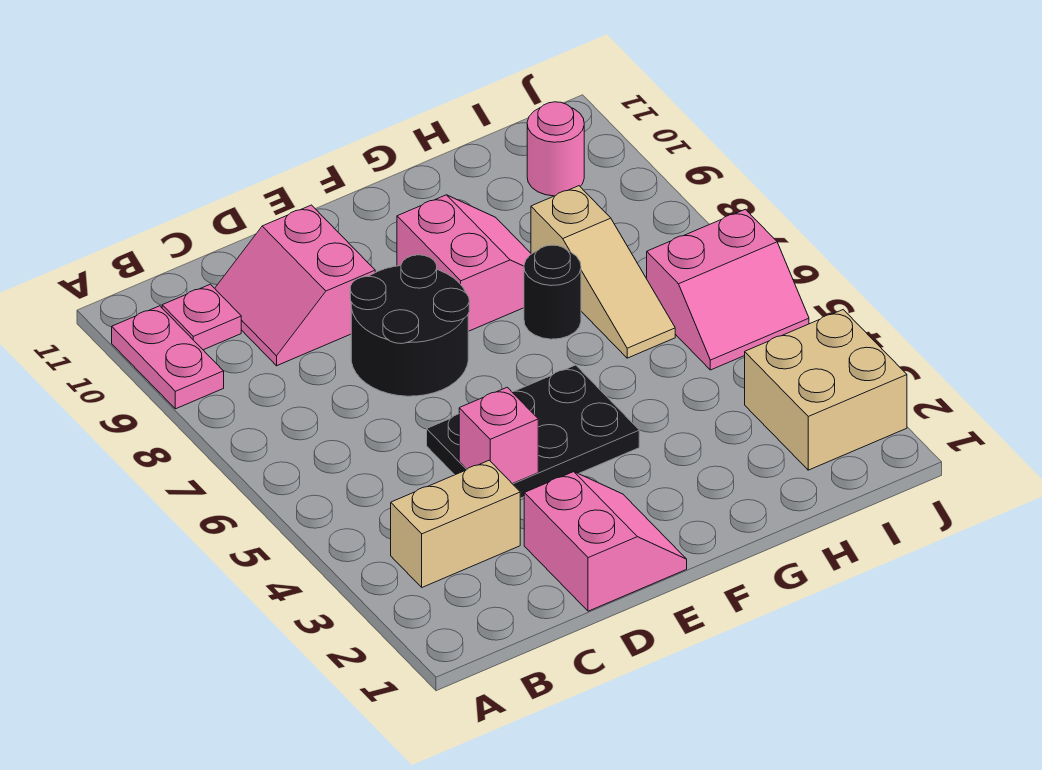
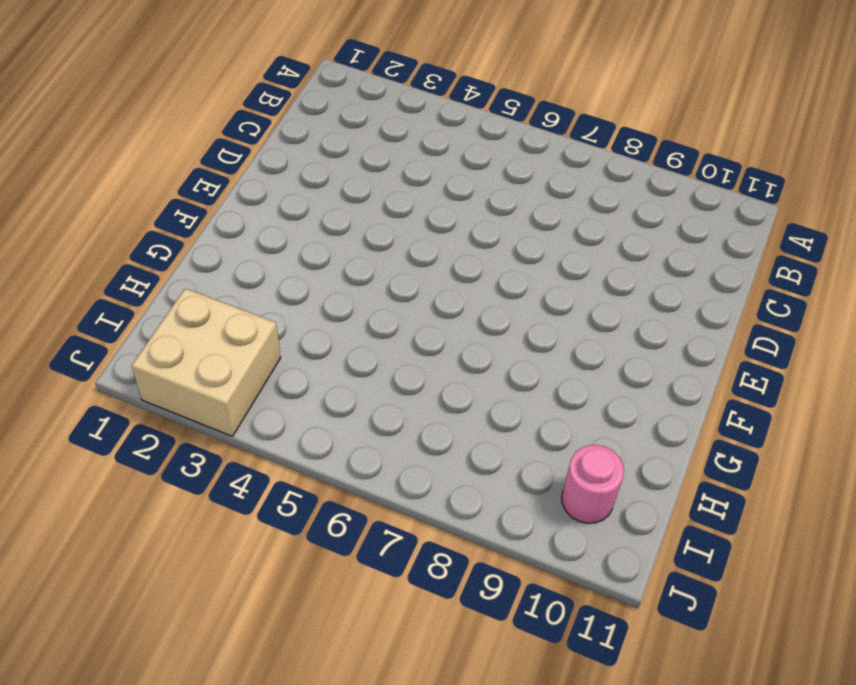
none -> pink plate A9:A10 level 1
none -> tan brick B3:C3 level 1
none -> pink plate B10 level 1

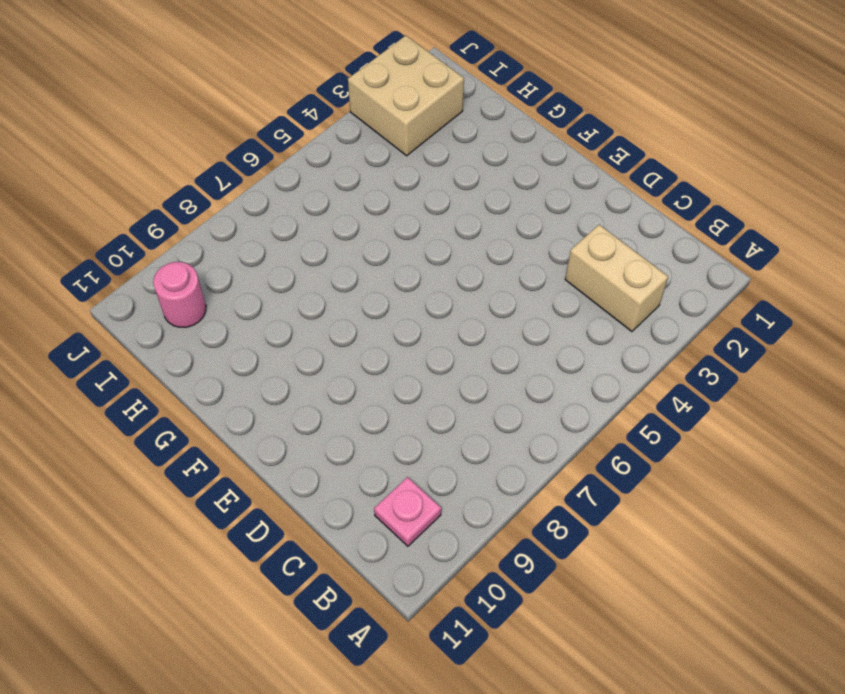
none -> pink plate A9:A10 level 1
none -> pink slope C9:D10 level 1 top D
none -> pink slope D1:E2 level 1 top D

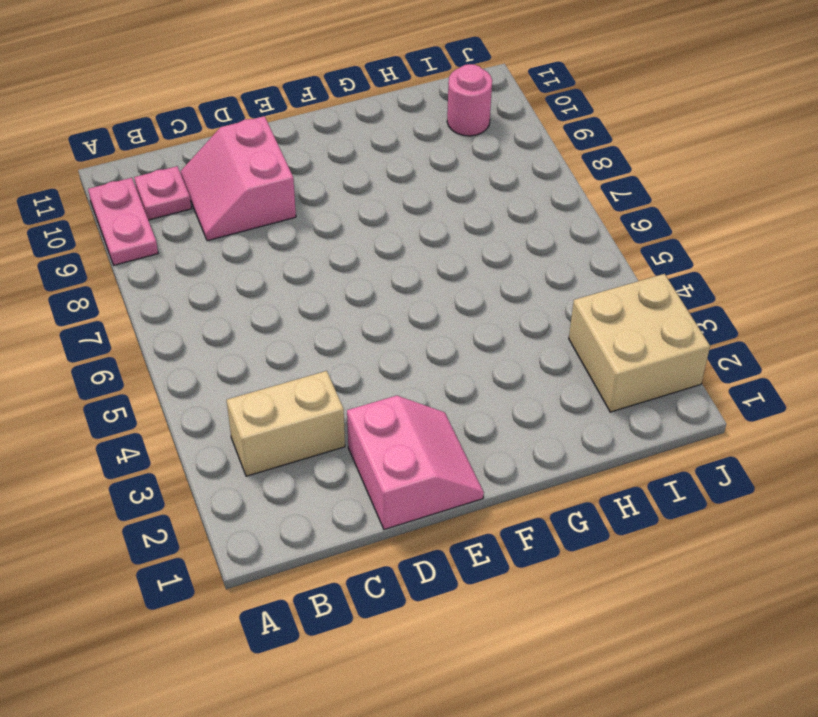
none -> black plate D4:F5 level 1
none -> black round brick D7:E8 level 1
none -> pink slope F8:G9 level 1 top F

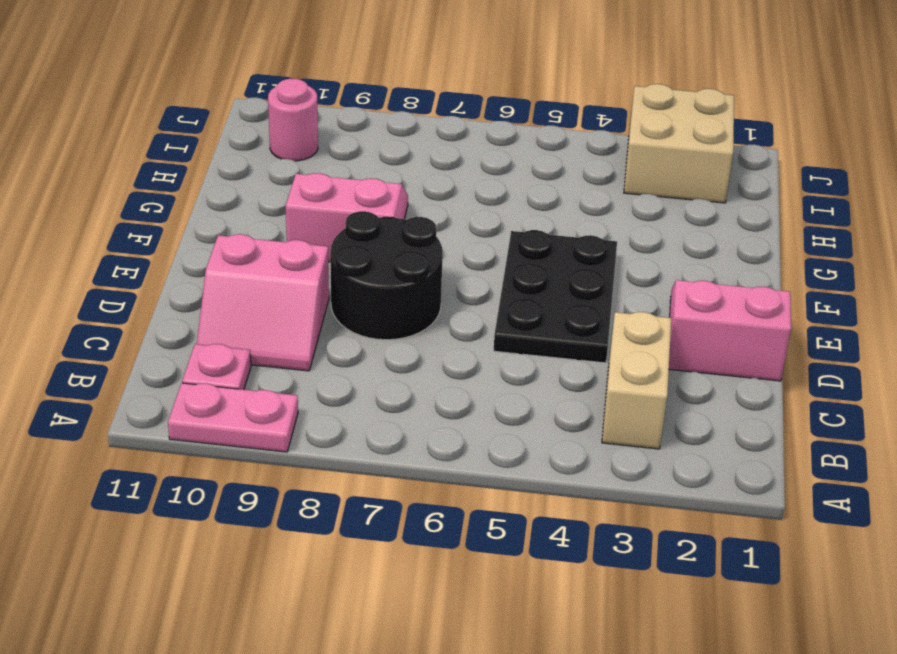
none -> black round brick G7 level 1
none -> tan slope H6:H8 level 1 top 8
none -> pink slope I5:J6 level 1 top 6

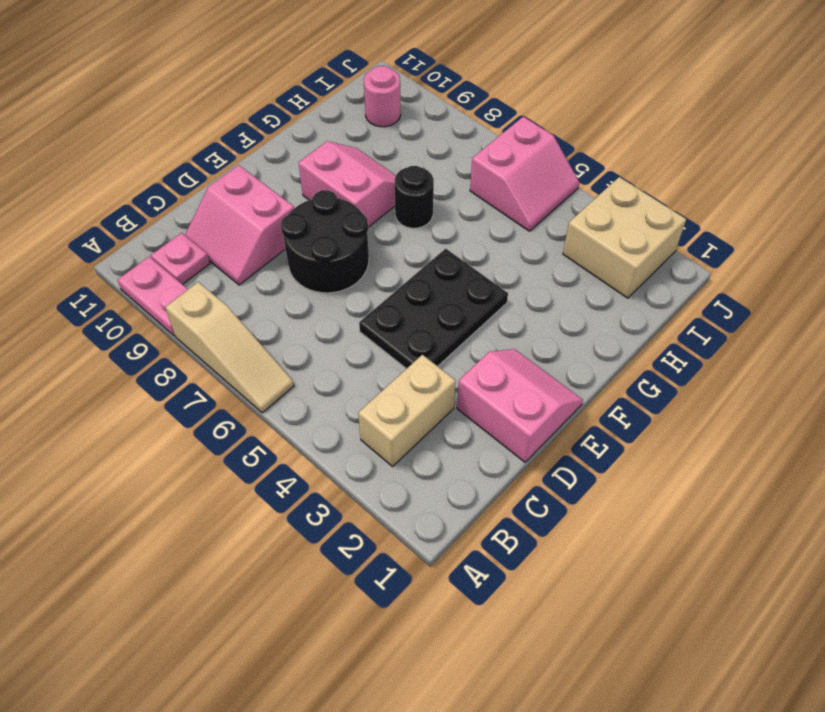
tan slope A6:A8 level 1 top 8 -> tan slope H6:H8 level 1 top 8
none -> pink brick D4 level 2

